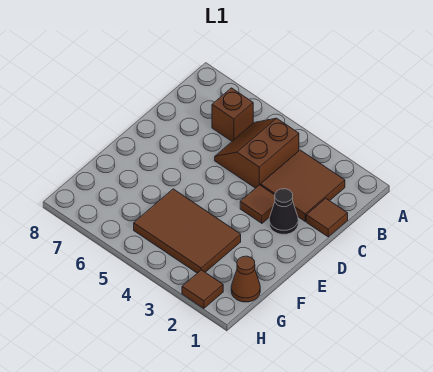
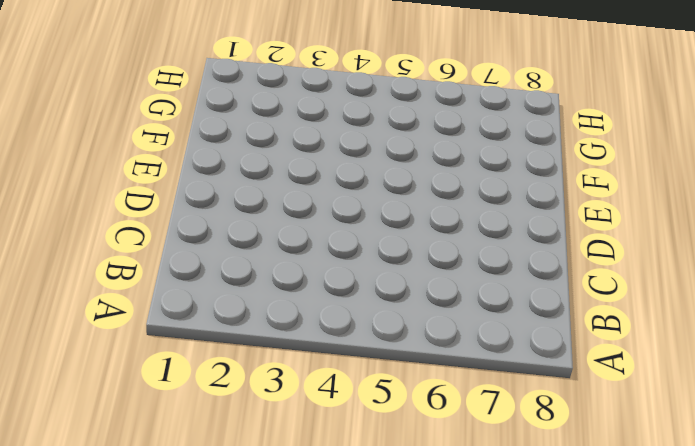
none -> brown tile B2:C3 level 1
none -> brown slope B4:C5 level 1 top 4

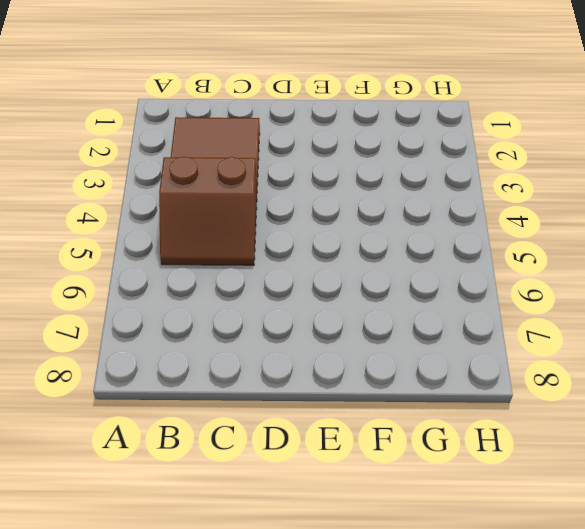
none -> brown brick B6 level 1
none -> brown tile C1 level 1

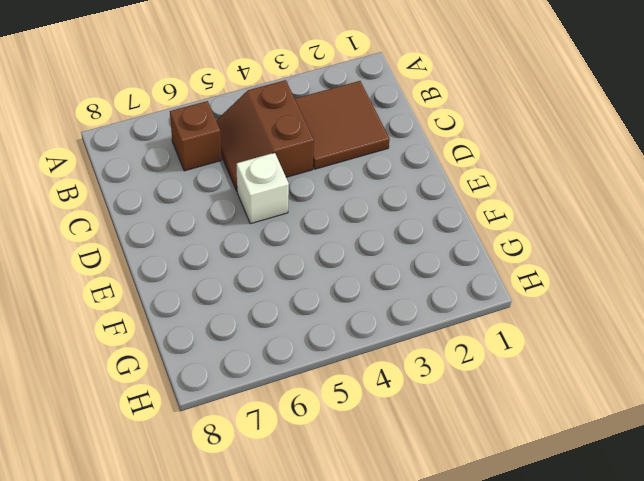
white brick D5 level 1 -> none
none -> brown tile C1 level 1
none -> black cone D2 level 1

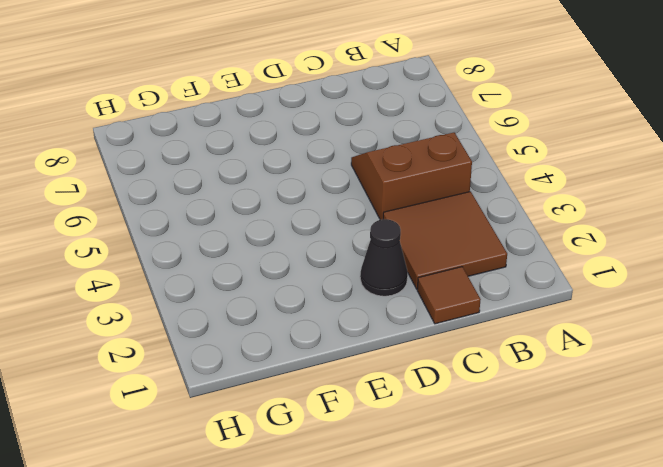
none -> brown brick B6 level 1
none -> brown tile D3 level 1

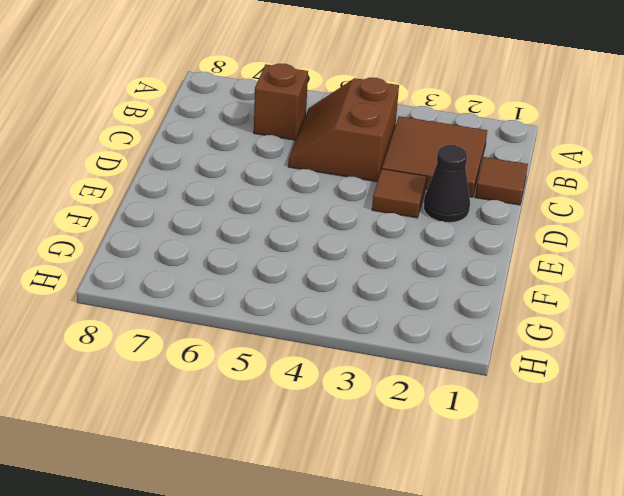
none -> brown tile F3:G5 level 1
none -> brown cone G1 level 1

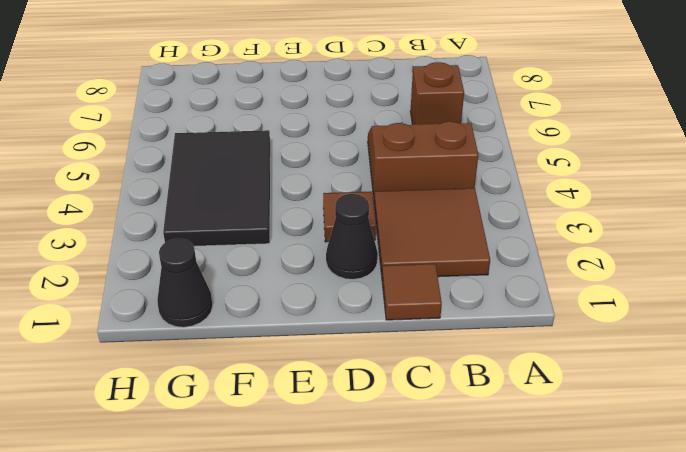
black tile F3:G5 level 1 -> brown tile F3:G5 level 1
black cone G1 level 1 -> brown cone G1 level 1
none -> brown tile H2 level 1

